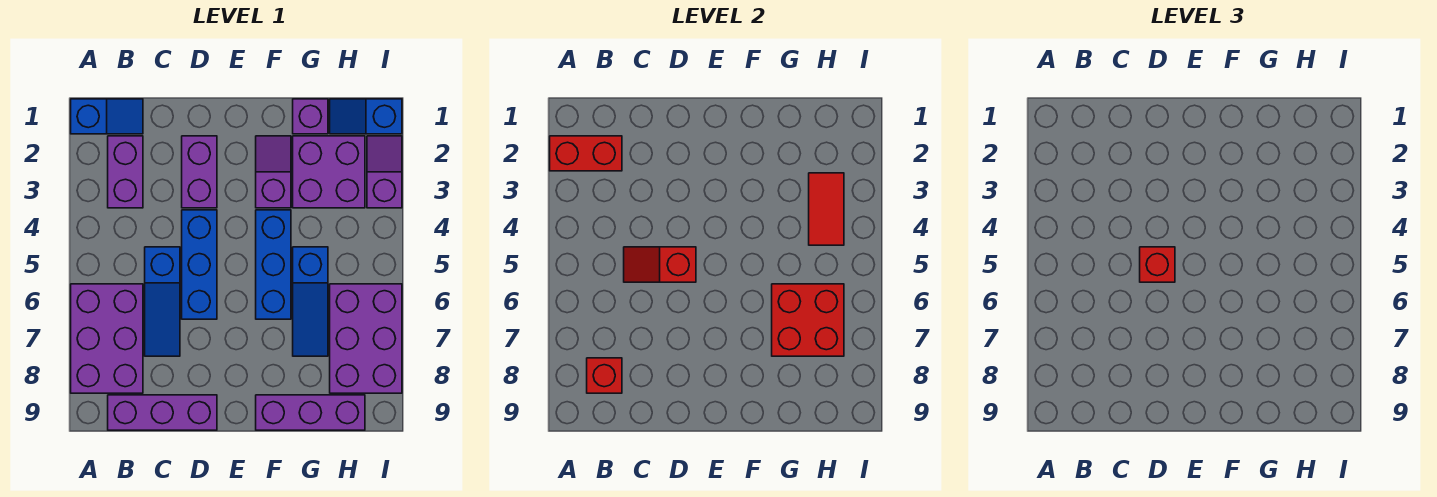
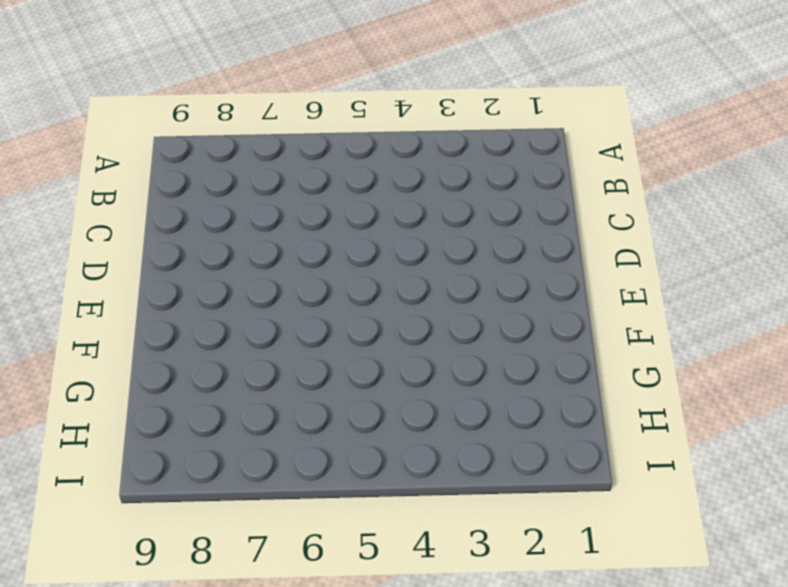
none -> blue slope A1:B1 level 1 top A
none -> purple brick A6:B8 level 1
none -> purple brick B2:B3 level 1

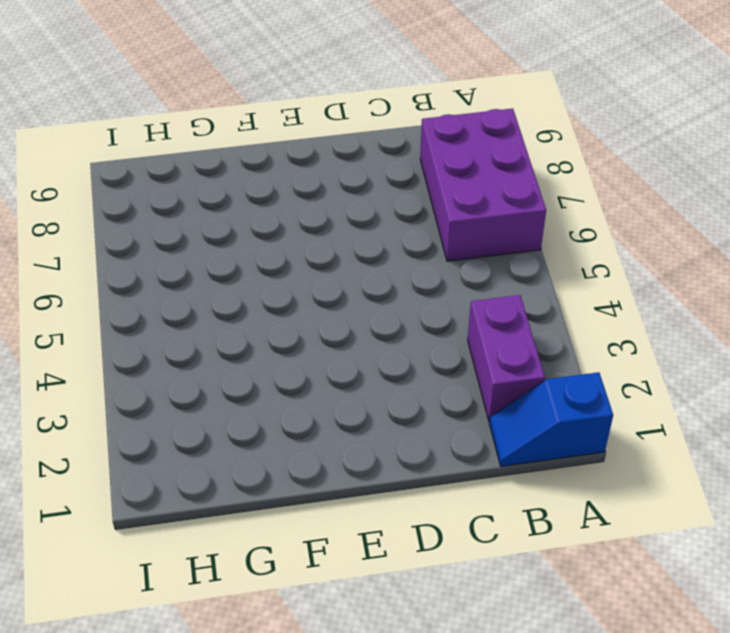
none -> purple brick B9:D9 level 1
none -> blue slope C5:C7 level 1 top 5
none -> purple brick D2:D3 level 1

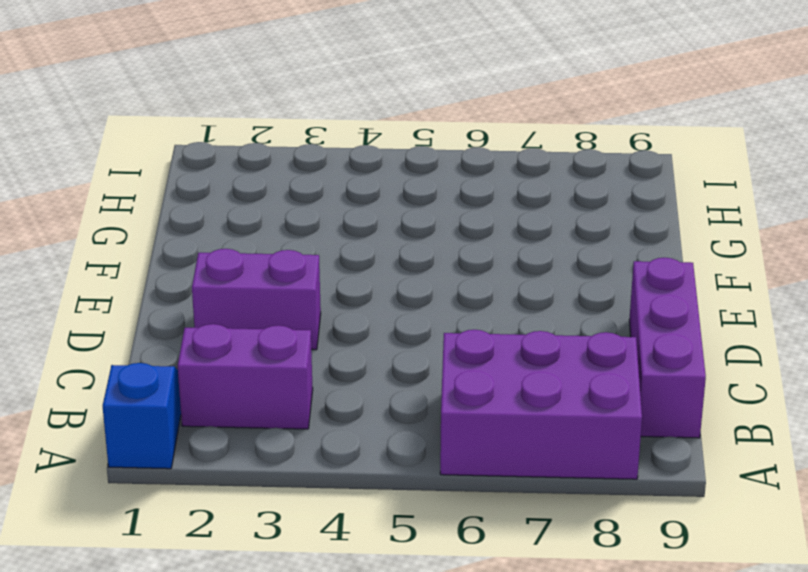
none -> blue slope C5:C7 level 1 top 5
none -> blue brick D4:D6 level 1
none -> purple slope F2:F3 level 1 top 3

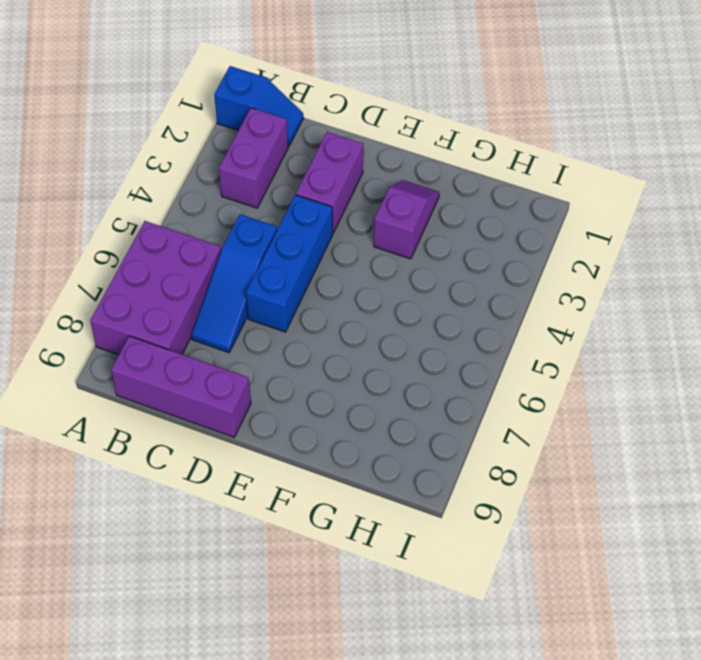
none -> blue brick F4:F6 level 1
none -> purple brick F9:H9 level 1
none -> purple brick G1 level 1

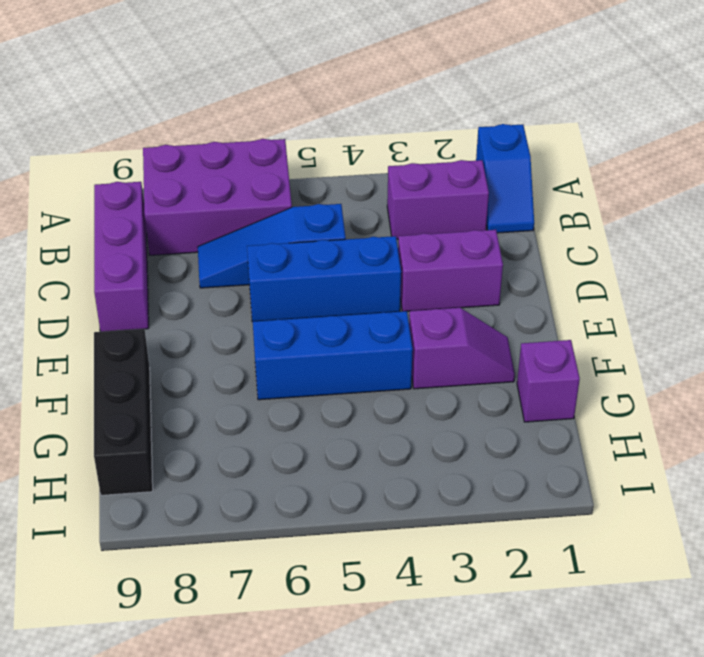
black brick F9:H9 level 1 -> purple brick F9:H9 level 1
none -> purple brick G2:H3 level 1
none -> blue slope G5:G7 level 1 top 5
none -> blue slope H1:I1 level 1 top I

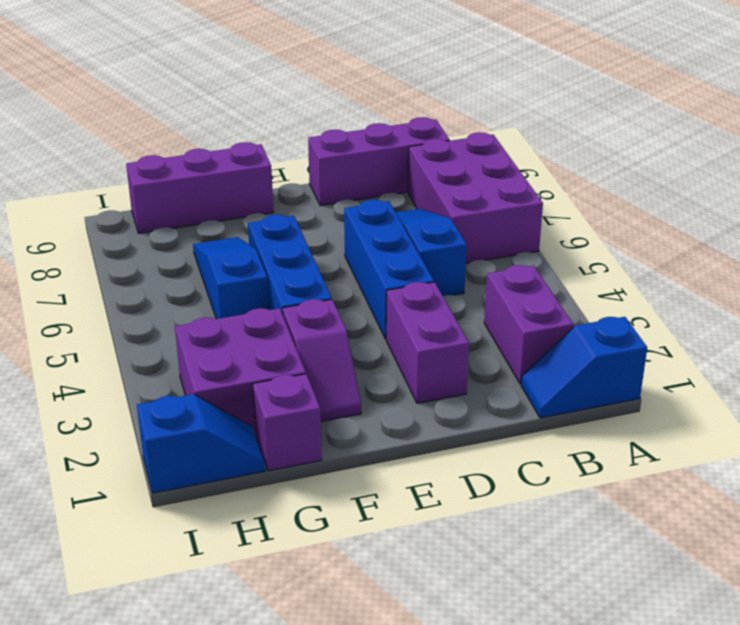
none -> purple brick H6:I8 level 1
none -> purple slope I2:I3 level 1 top 3
none -> red brick A2:B2 level 2

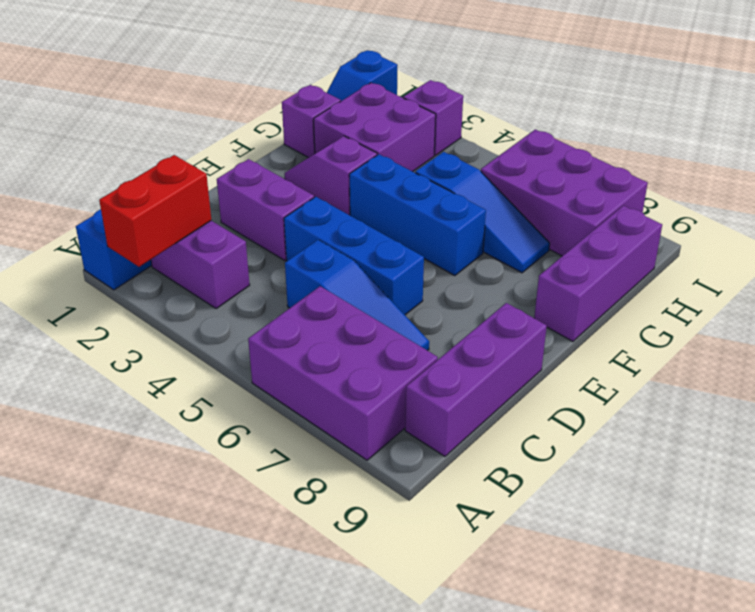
none -> red brick B8 level 2
none -> red slope C5:D5 level 2 top D
none -> red brick G6:H7 level 2

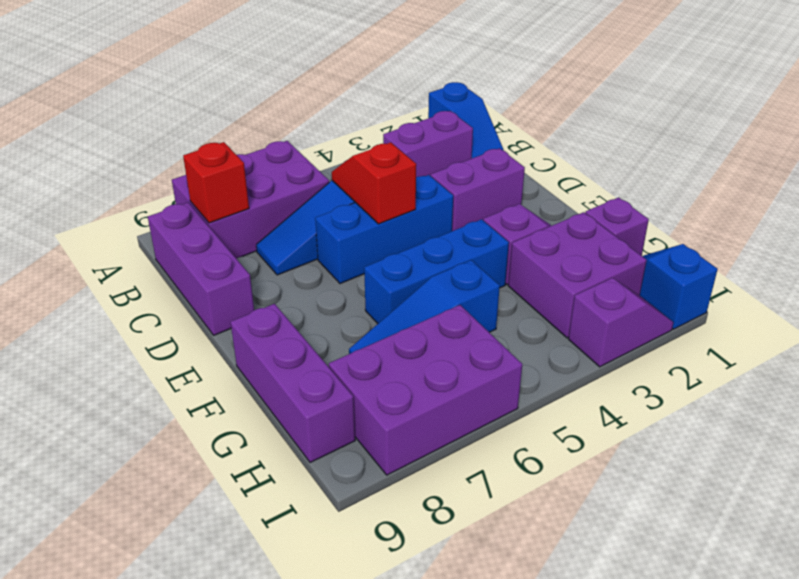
none -> red brick A2:B2 level 2
none -> red brick G6:H7 level 2
none -> red tile H3:H4 level 2

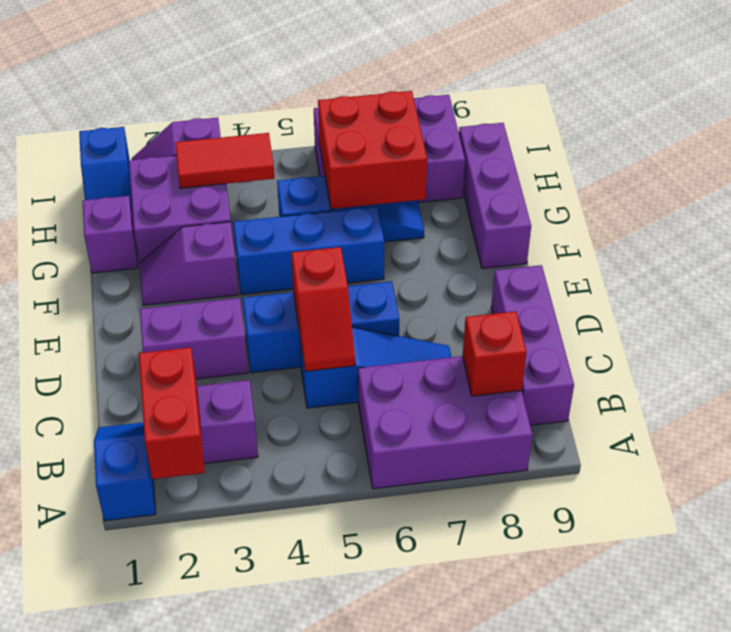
none -> red brick D5 level 3

